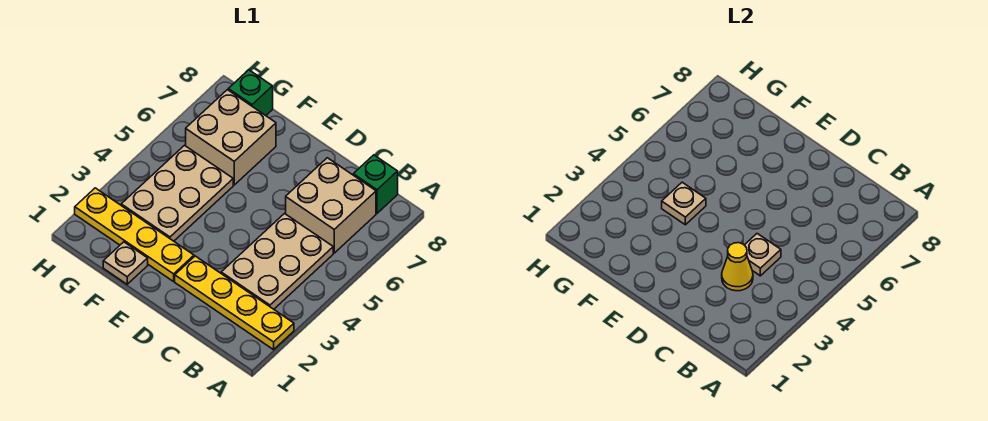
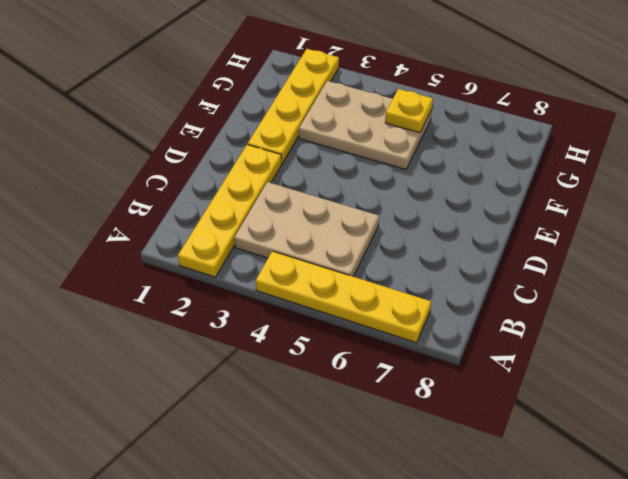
yellow plate A4:A7 level 1 -> none
yellow plate G5 level 2 -> none
none -> tan brick B6:C7 level 1
none -> green brick B8 level 1
none -> tan plate F1 level 1

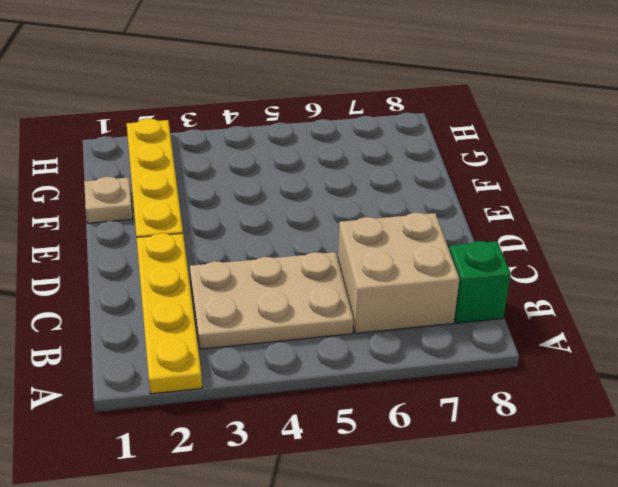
none -> tan plate F3:G5 level 1
none -> tan brick F6:G7 level 1
none -> green brick G8 level 1

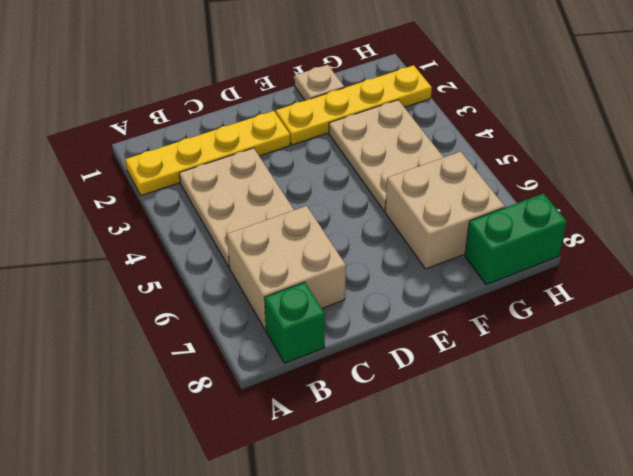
green brick G8:H8 level 1 -> green brick G8 level 1
none -> yellow cone C3 level 2
none -> tan plate C4 level 2
none -> tan plate F4 level 2

